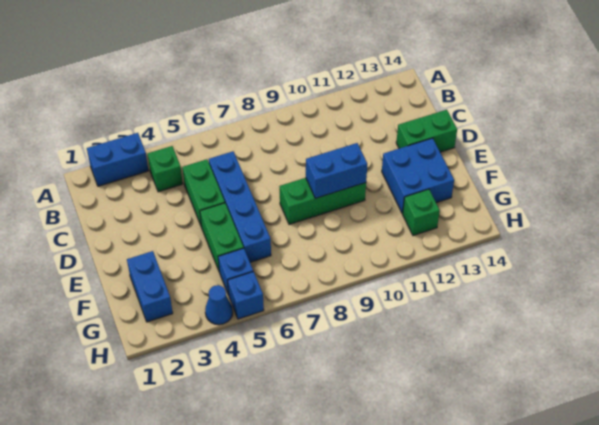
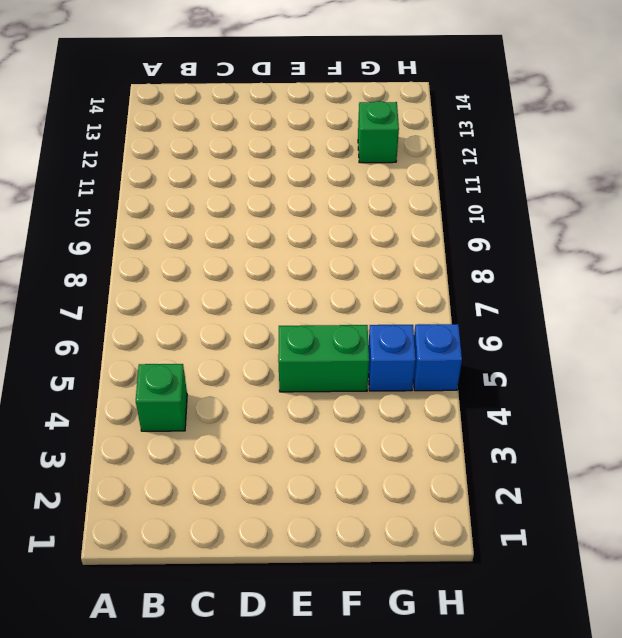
none -> blue brick A2:A3 level 1
none -> green brick C5:D5 level 1
none -> blue brick C6:F6 level 1

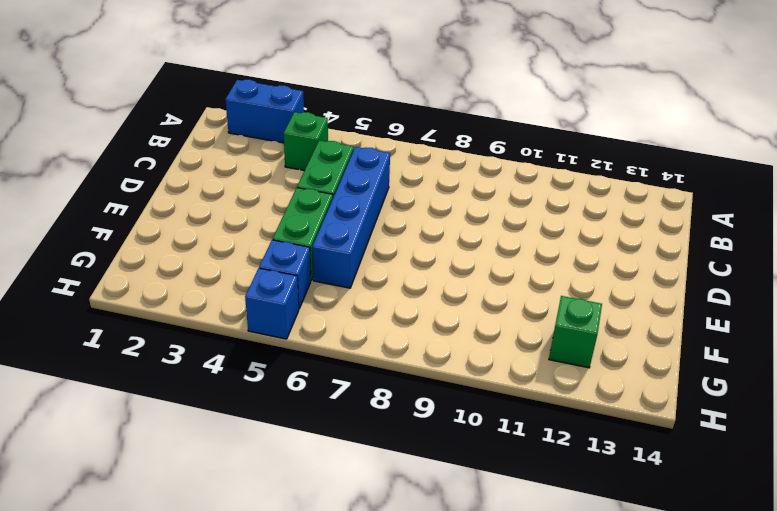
none -> green brick D13:D14 level 1
none -> green brick E8:E10 level 1
none -> blue brick E12:F13 level 1

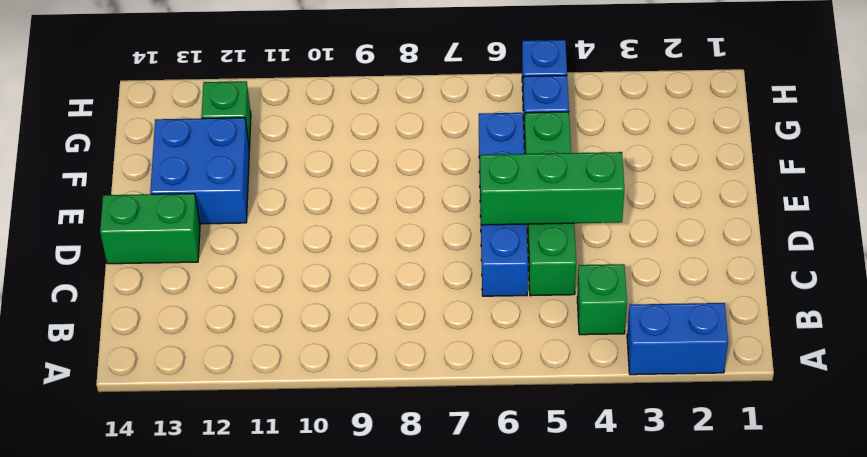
green brick D4:D6 level 2 -> green brick E8:E10 level 1
none -> blue brick F2:G2 level 1
none -> blue cone H4 level 1
none -> blue brick E9:E10 level 2

